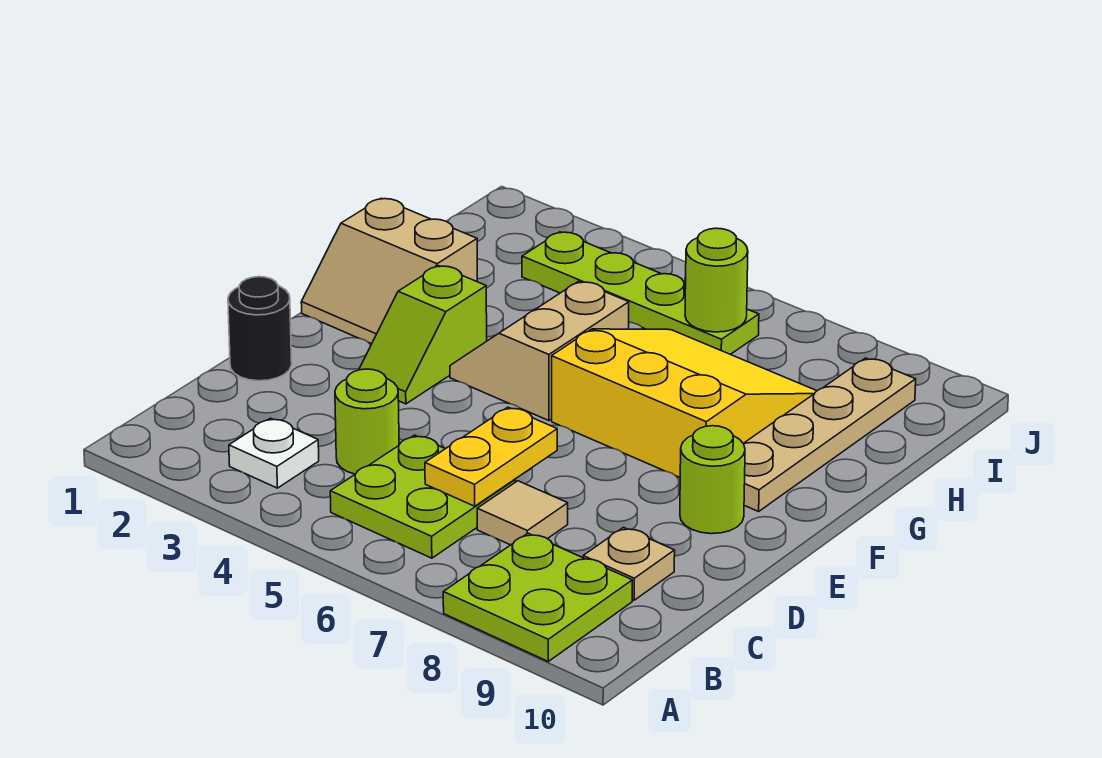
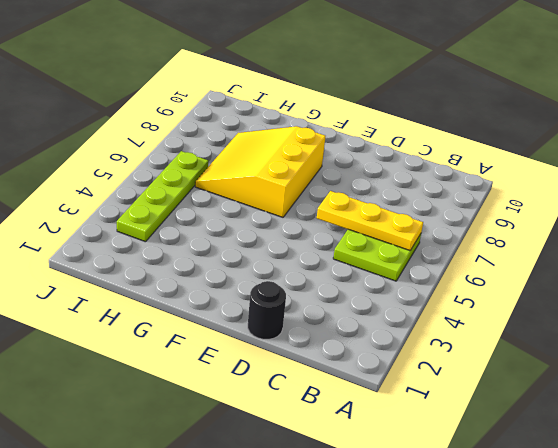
yellow plate B6:D6 level 2 -> yellow plate C6:D6 level 2
none -> lime plate A8:B9 level 1
none -> white plate B3 level 1
none -> lime round brick C4 level 1

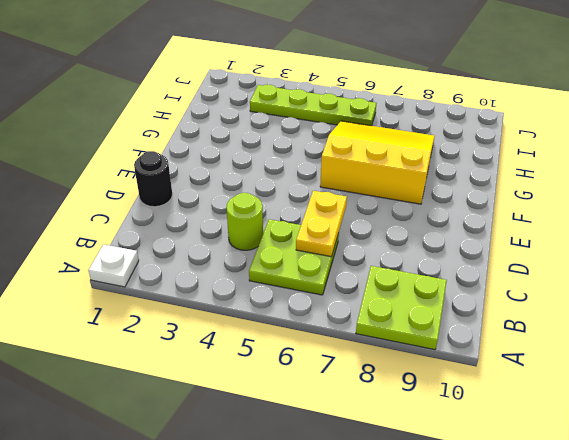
white plate A1 level 1 -> white plate B3 level 1
none -> tan tile C7 level 1
none -> tan plate C9 level 1
none -> lime slope E3:F3 level 1 top F

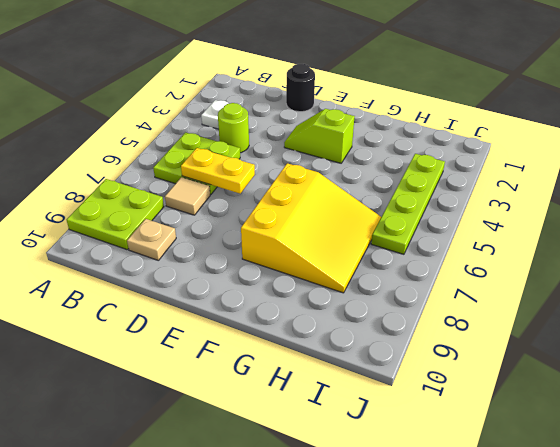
none -> lime round brick E9 level 1
none -> tan slope F1:G2 level 1 top G
none -> tan slope F4:G5 level 1 top 5

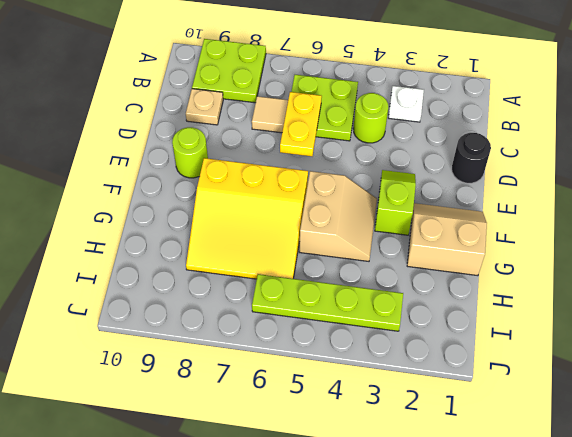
none -> tan plate F9:I9 level 1
none -> lime round brick I6 level 2

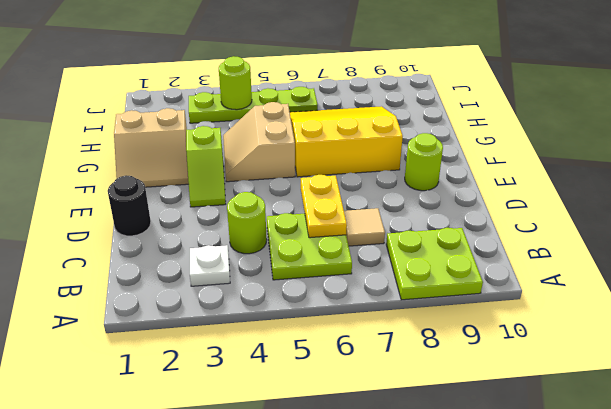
lime round brick I4 level 2 -> lime round brick I6 level 2
none -> tan plate C9 level 1
none -> tan plate F9:I9 level 1

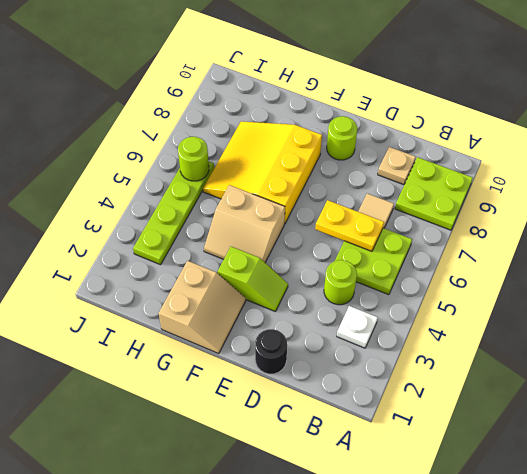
none -> tan plate F9:I9 level 1

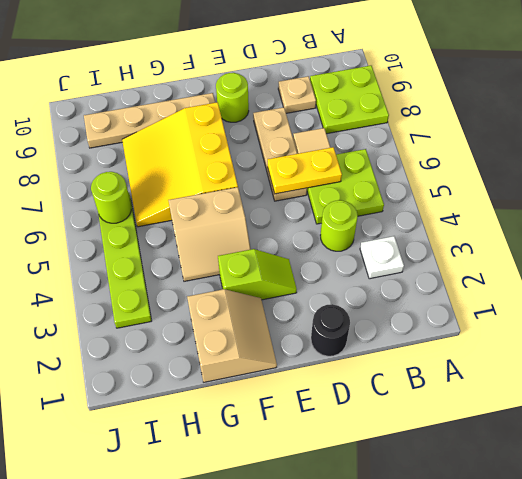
tan plate D6:D8 level 1 -> none

